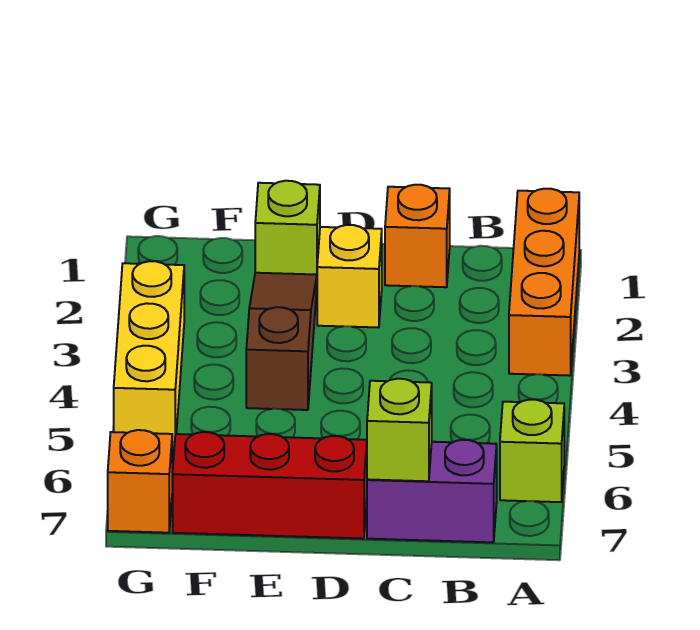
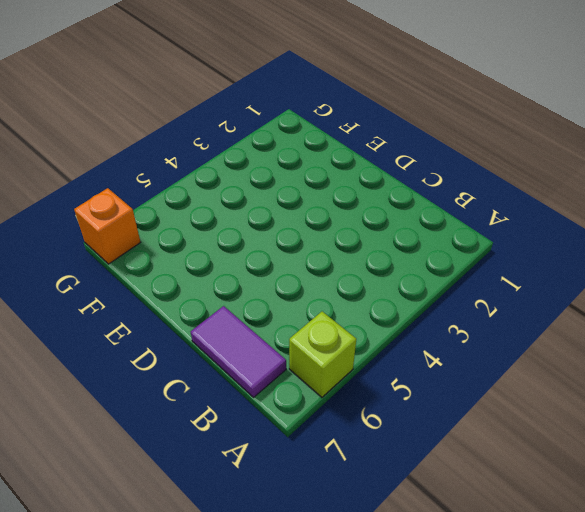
purple tile B7:C7 level 1 -> purple brick B7:C7 level 1
none -> orange brick A1:A3 level 1
none -> orange brick C1 level 1

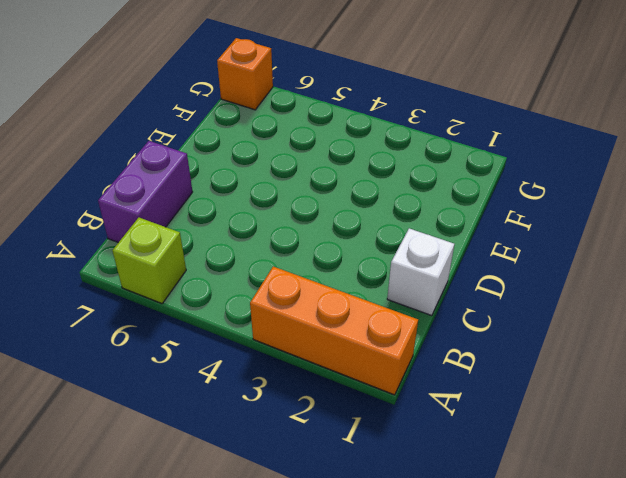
white brick C1 level 1 -> orange brick C1 level 1
none -> yellow brick D2 level 1
none -> red brick D7:F7 level 1

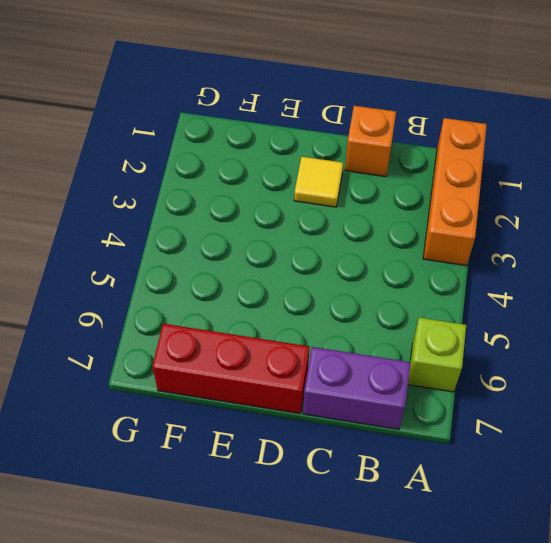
yellow tile D2 level 1 -> yellow brick D2 level 1
none -> lime brick E1 level 1
none -> brown slope E2:E4 level 1 top 4

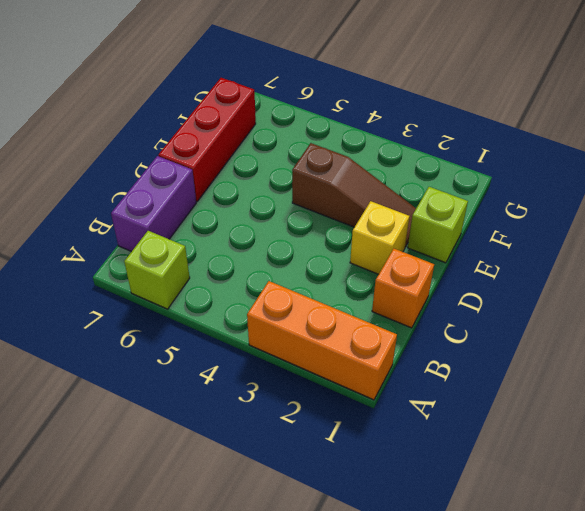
none -> yellow brick G3:G5 level 1
none -> orange brick G7 level 1

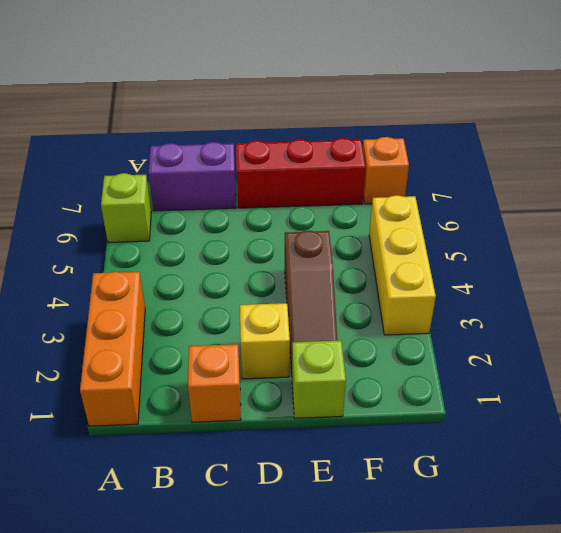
none -> lime brick C7 level 2

